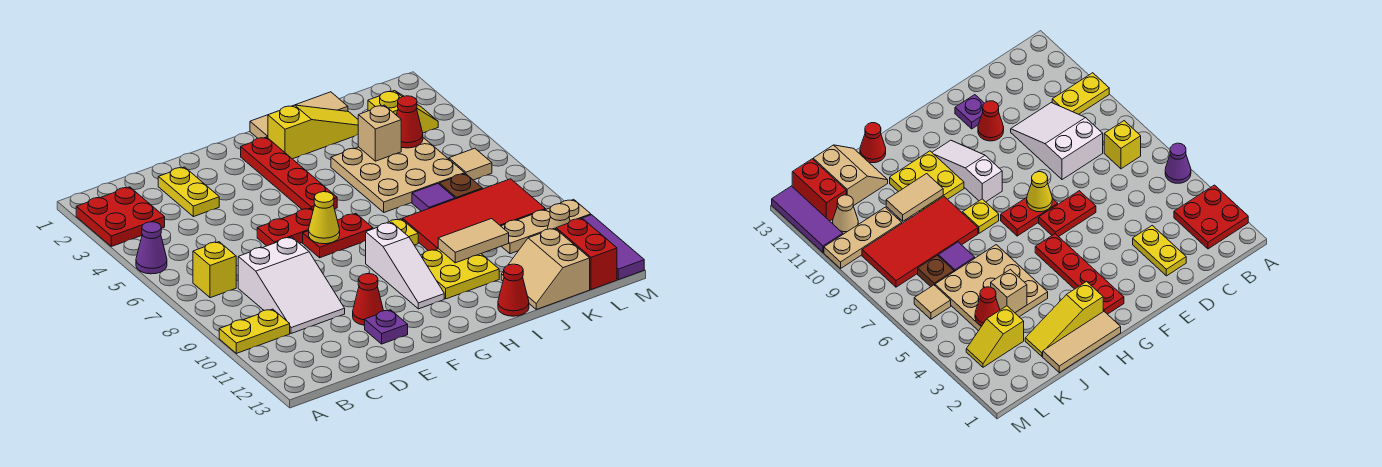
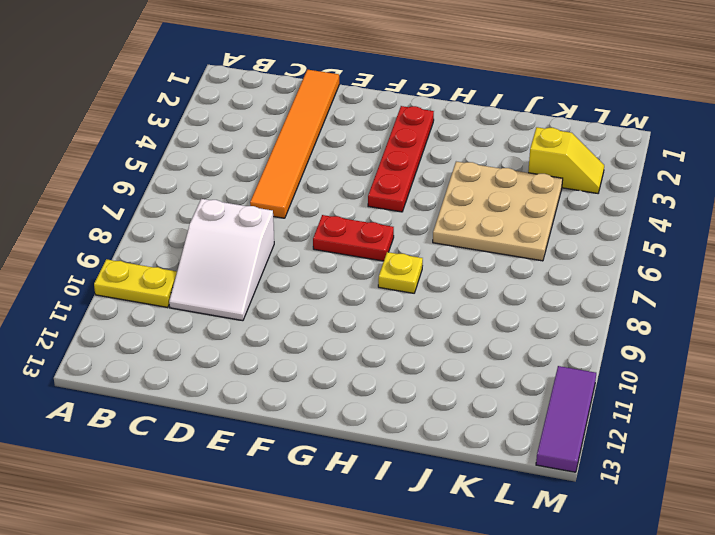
orange tile D1:D6 level 1 -> yellow plate D2:D3 level 1
none -> red plate A2:B3 level 1
none -> purple cone A5 level 1
none -> yellow brick B7 level 1
none -> red plate E6:F6 level 1

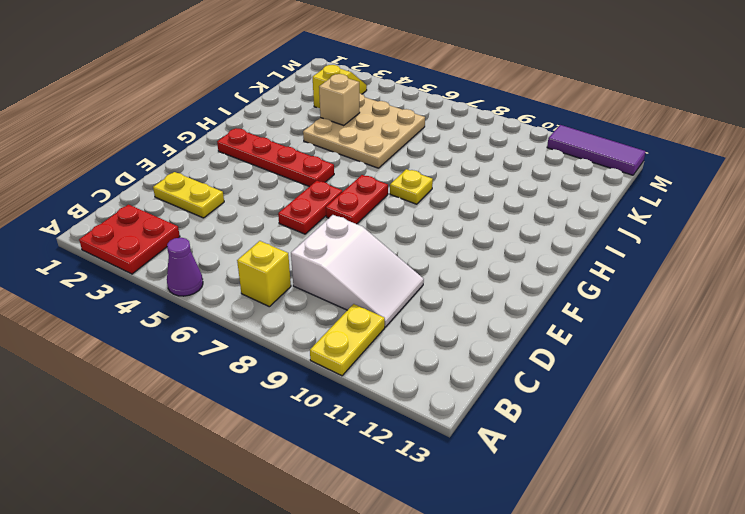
none -> red cone E11 level 1
none -> purple plate E12 level 1
none -> white slope G9:G11 level 1 top 9
none -> tan tile H1:J1 level 1

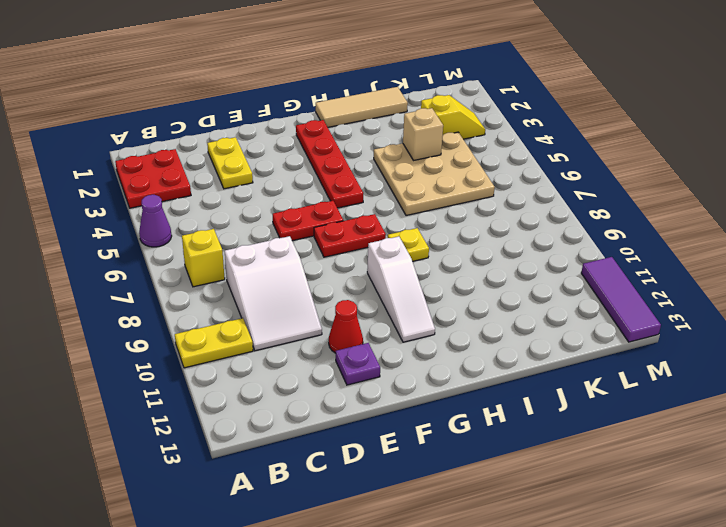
none -> yellow slope H2:J2 level 1 top H
none -> yellow plate H10:I11 level 1
none -> red tile I8:L9 level 1
none -> red cone I13 level 1

